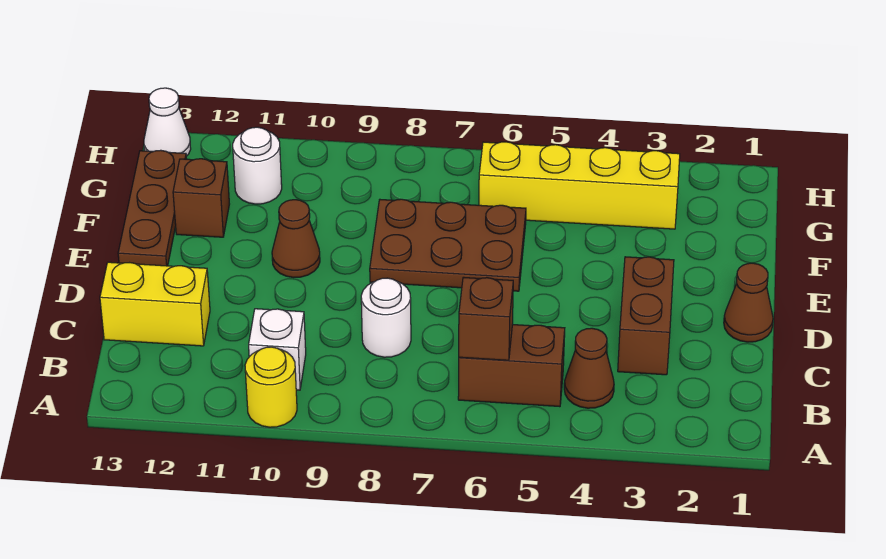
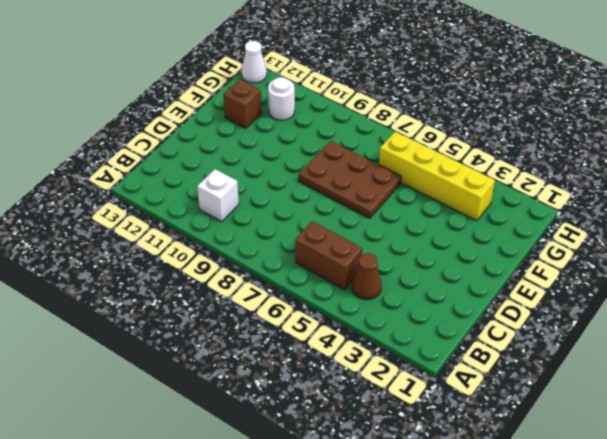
none -> yellow round brick A10 level 1
none -> brown brick C3:D3 level 1
none -> white round brick C8 level 1

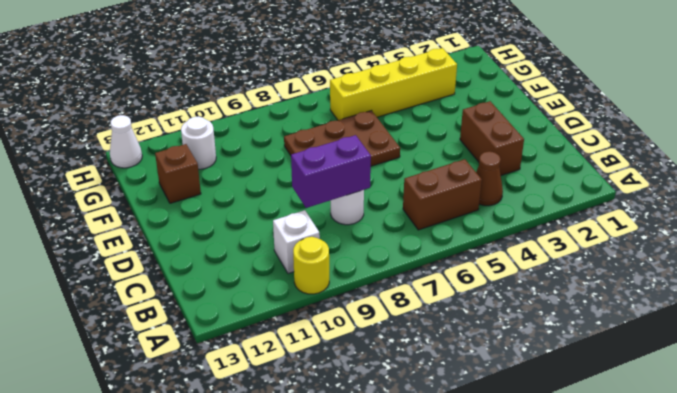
purple brick C8:C9 level 2 -> none
none -> yellow brick C12:C13 level 1
none -> brown cone D1 level 1
none -> brown cone E10 level 1

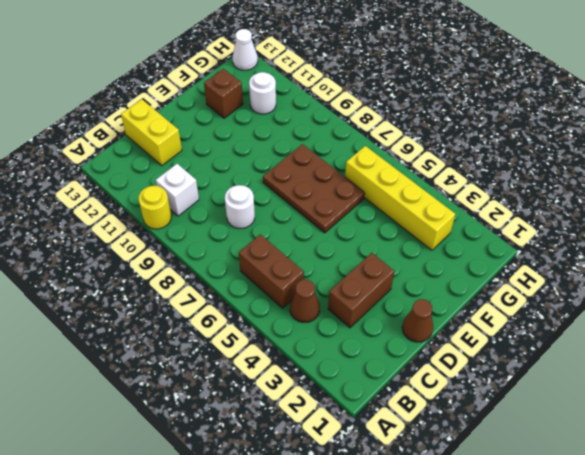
none -> brown cone E10 level 1
none -> brown plate E13:G13 level 1
none -> brown brick B6 level 2

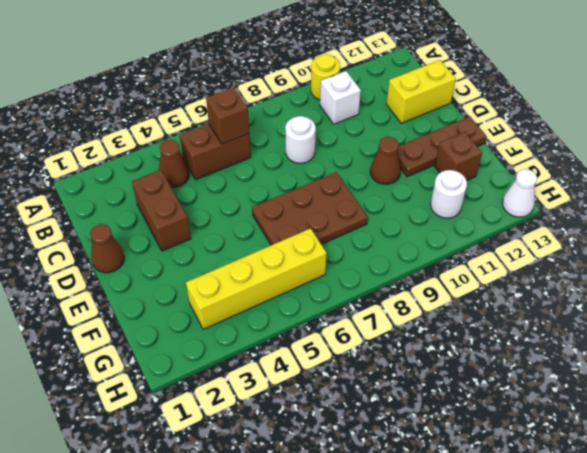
brown plate E11:E13 level 1 -> brown plate E13:G13 level 1

